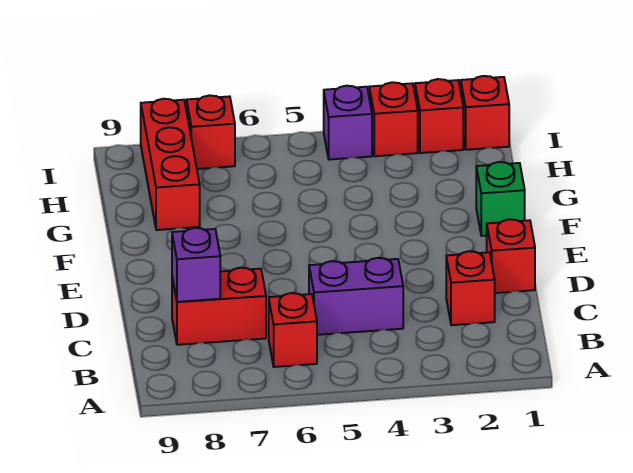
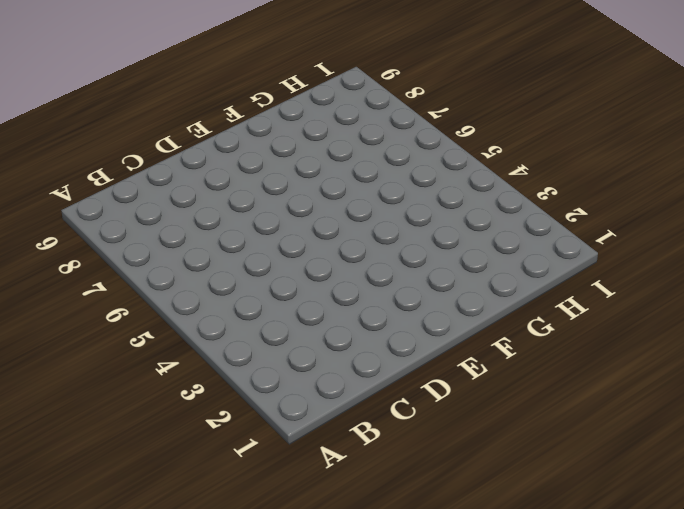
none -> red brick B6 level 1
none -> red brick C2 level 1
none -> purple brick C4:C5 level 1

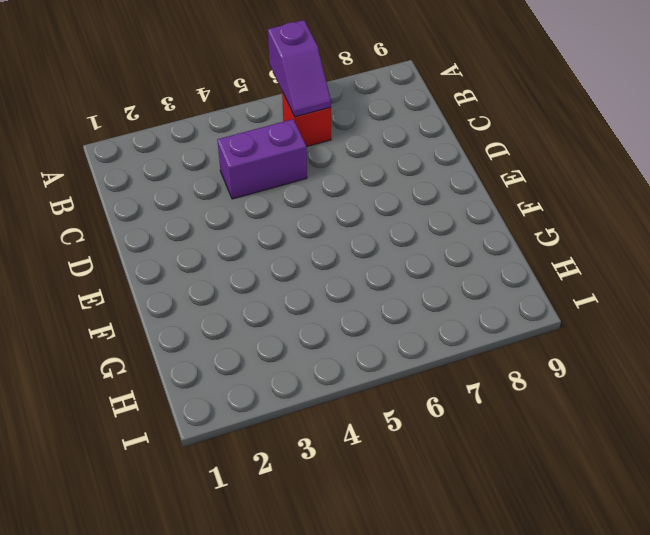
purple slope A6:B6 level 2 top A -> none
none -> red brick C2 level 1
none -> red brick C7:C8 level 1
none -> red brick D1 level 1

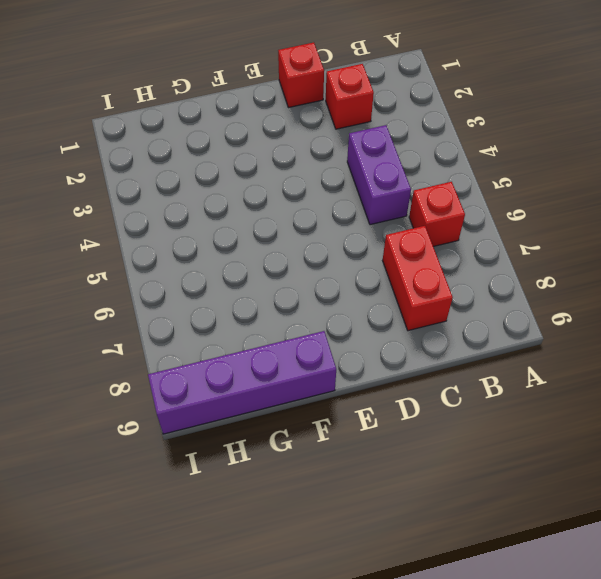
purple brick F9:I9 level 1 -> none
none -> green brick F1 level 1
none -> red brick G8:I8 level 1
none -> red brick I1 level 1

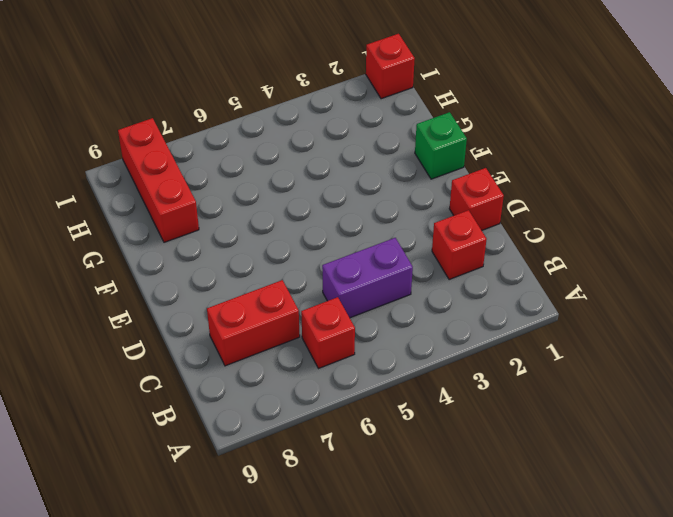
none -> red brick I2 level 1
none -> red brick I3 level 1
none -> purple brick I4 level 1

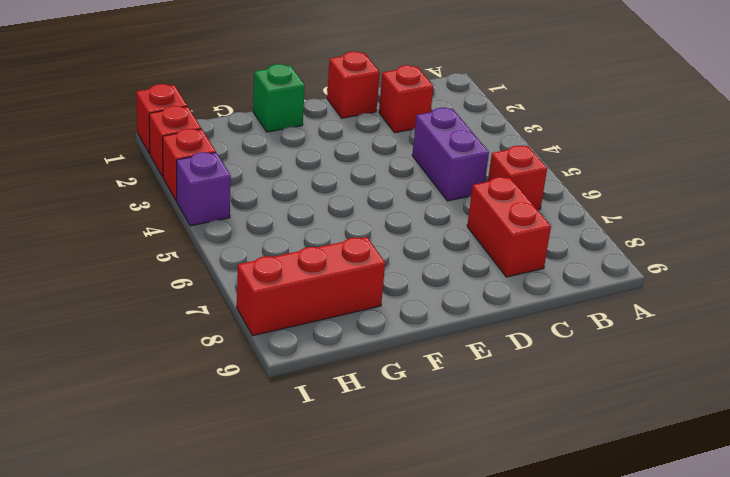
none -> red brick I7 level 1
none -> purple brick C8 level 2

